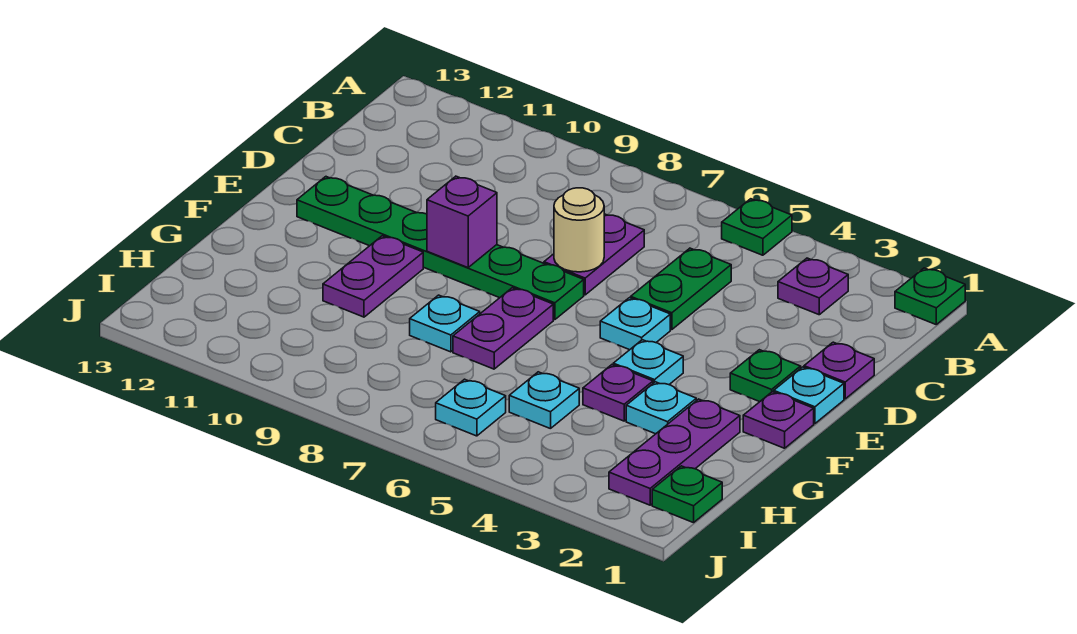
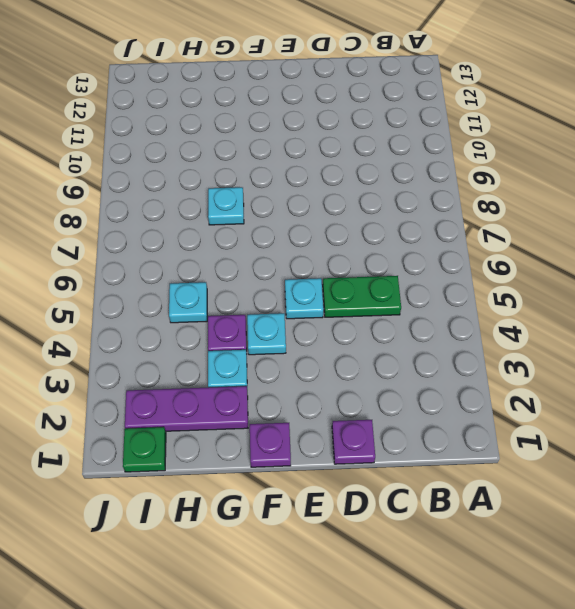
none -> green plate A1 level 1
none -> green plate A5 level 1
none -> purple plate B3 level 1

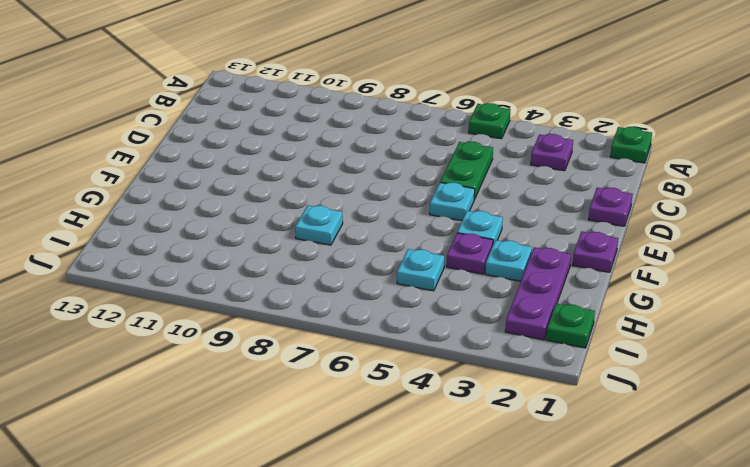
none -> purple plate C7:D7 level 1
none -> cyan plate E1 level 1
none -> green plate E2 level 1

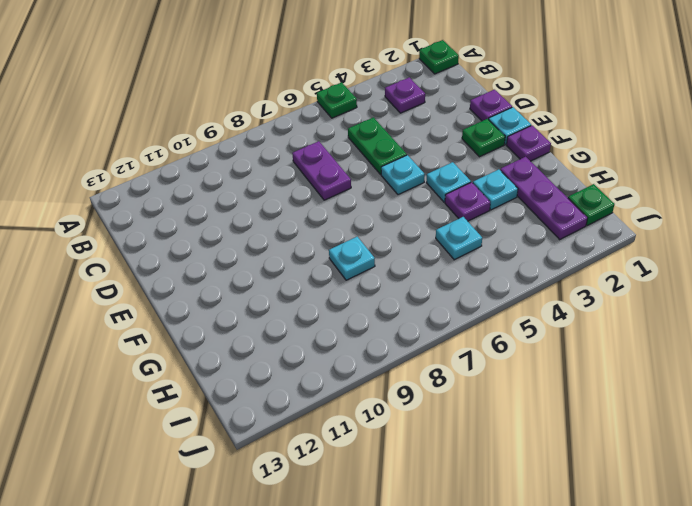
none -> green plate E7:E12 level 1
none -> purple plate F7:G7 level 1
none -> purple plate F10:G10 level 1

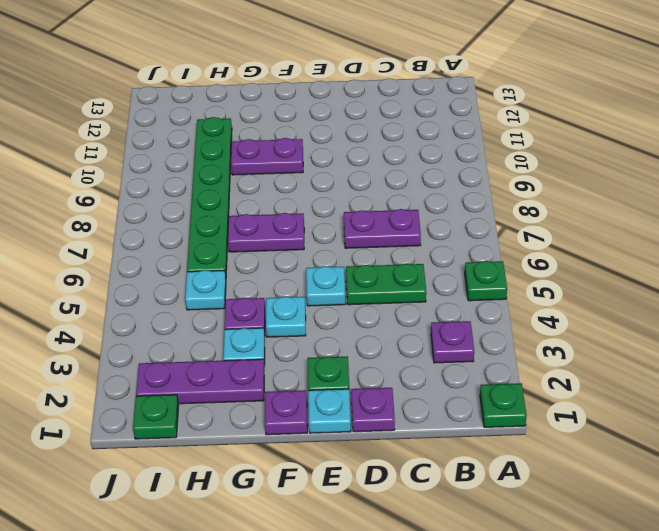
green plate H6:H11 level 1 -> green plate E7:E12 level 1
none -> cyan plate G8 level 1
none -> cyan plate I6 level 1
none -> tan round brick D7 level 2

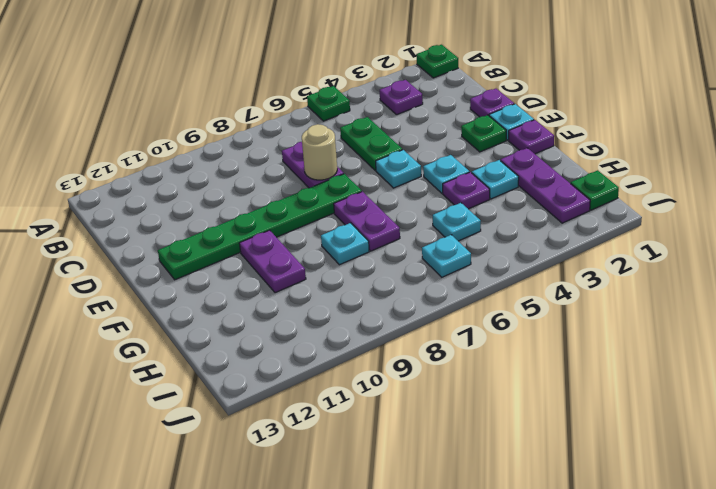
none -> purple brick E9 level 2

